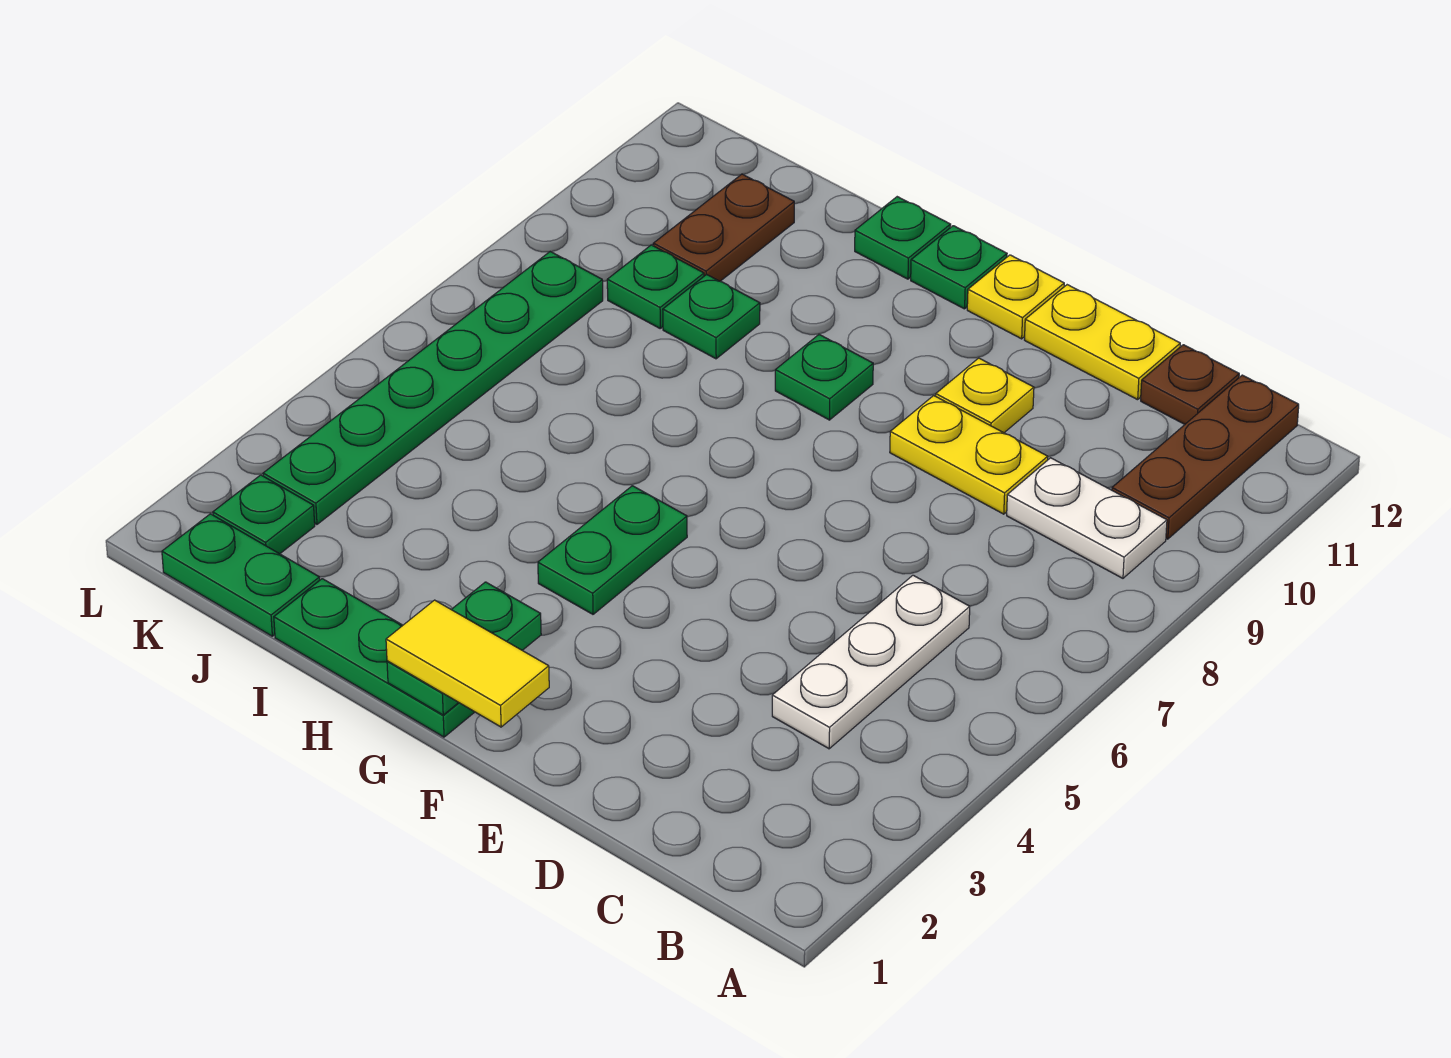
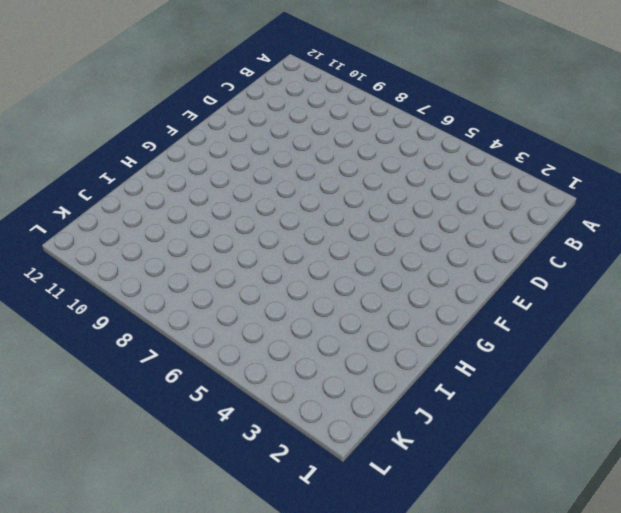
none -> white plate B9:C9 level 1
none -> brown plate B10:B12 level 1
none -> white plate C4:C6 level 1

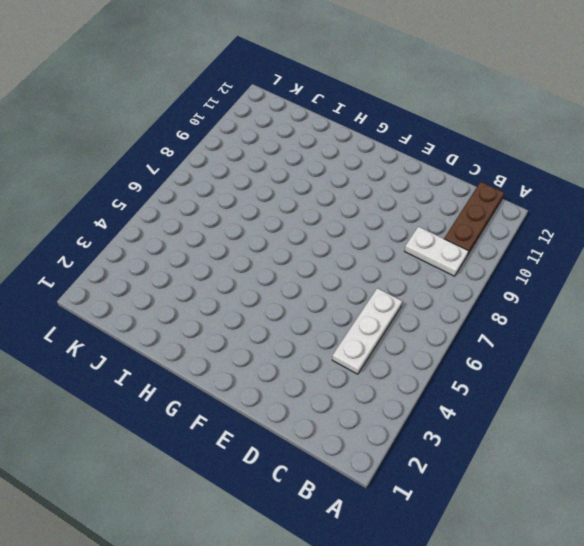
none -> brown plate C12 level 1
none -> yellow plate D9:E9 level 1
none -> yellow plate D12:E12 level 1

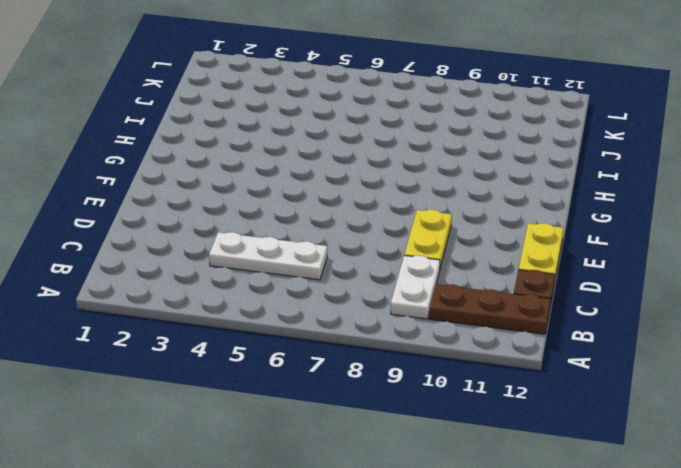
none -> yellow plate E10 level 1
none -> yellow plate F12 level 1
none -> green plate G1:I1 level 1

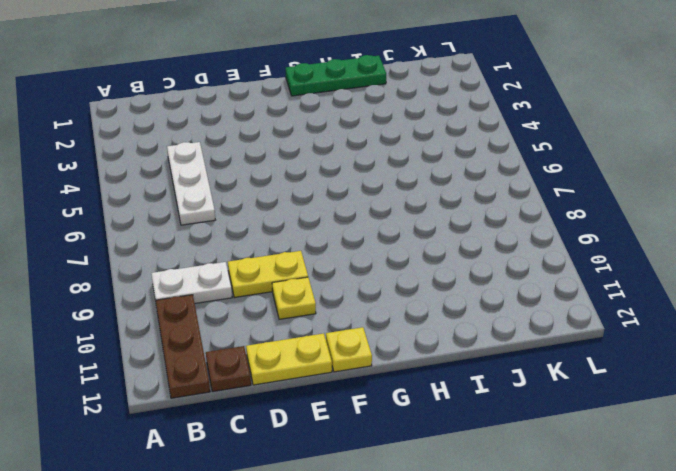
none -> green plate G4:G5 level 1
none -> green plate G9 level 1
none -> green plate G12 level 1

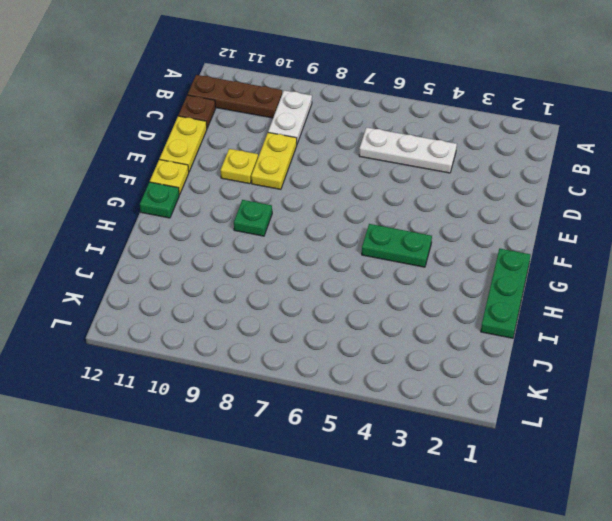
none -> green plate H12 level 1
none -> green plate I9 level 1
none -> green plate J1:K1 level 1

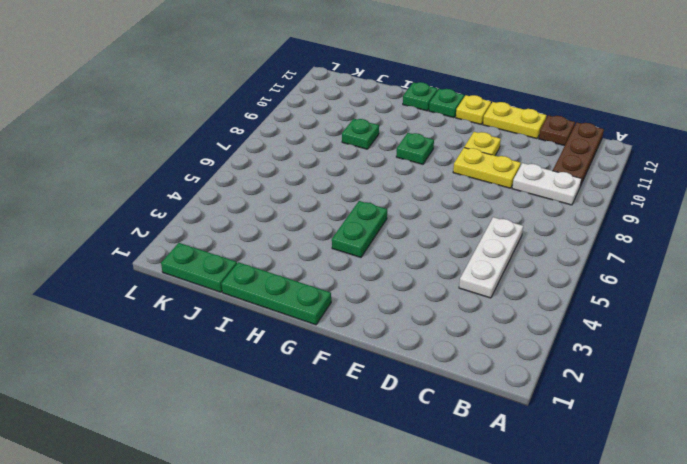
none -> green plate J9 level 1
none -> brown plate J10:J11 level 1
none -> green plate K2 level 1

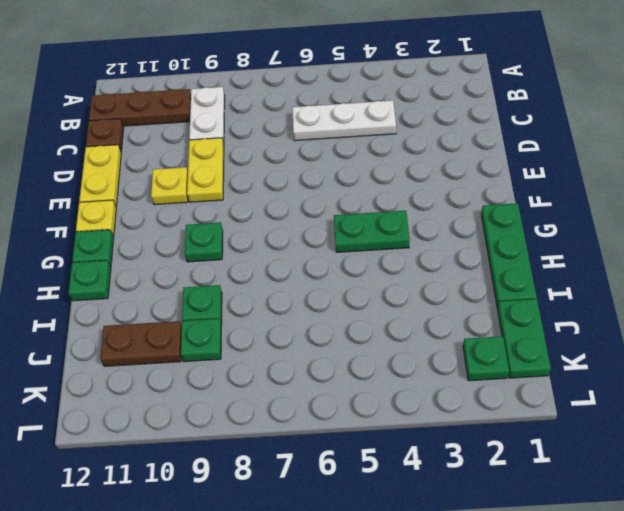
none -> green plate K3:K8 level 1
none -> green plate G1:G2 level 2
none -> yellow tile F1:G1 level 3

